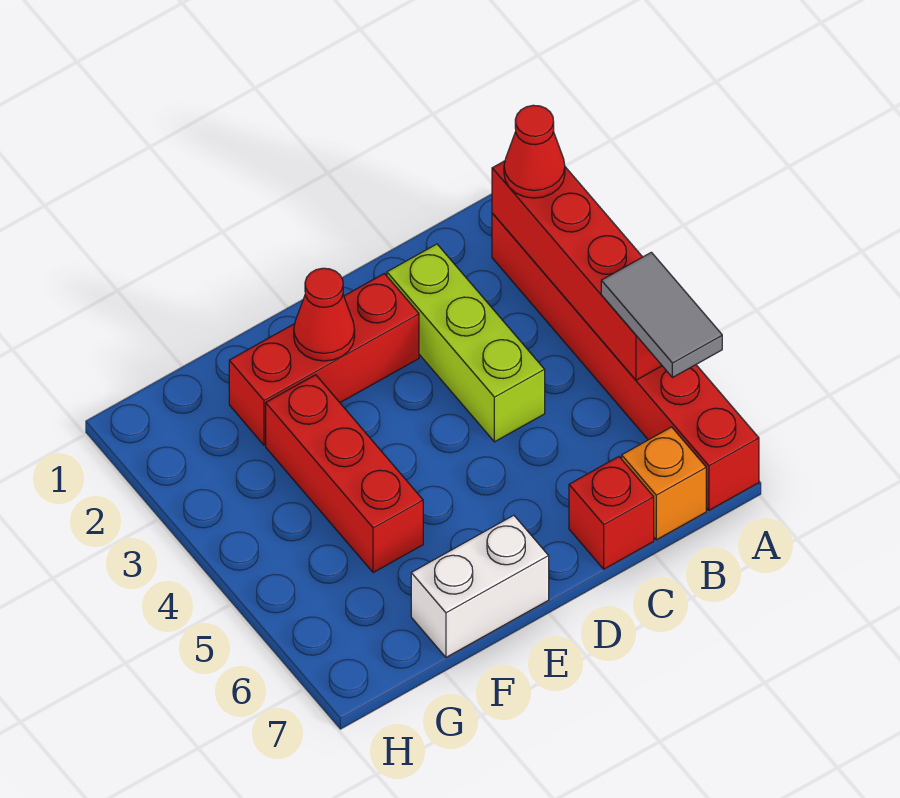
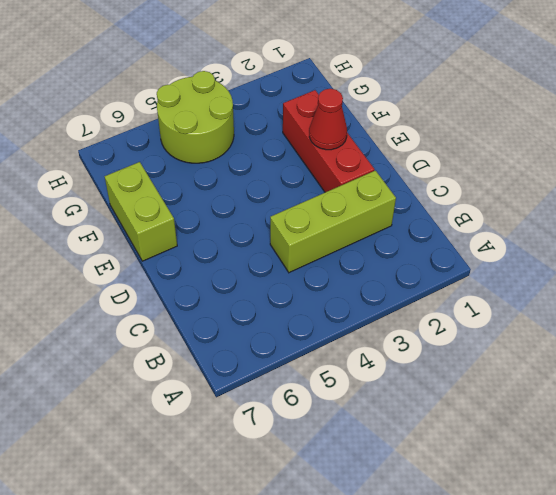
lime brick E7:F7 level 1 -> white brick E7:F7 level 1
lime round brick G4:H5 level 1 -> none
none -> red brick A2:A7 level 1
none -> orange brick B7 level 1

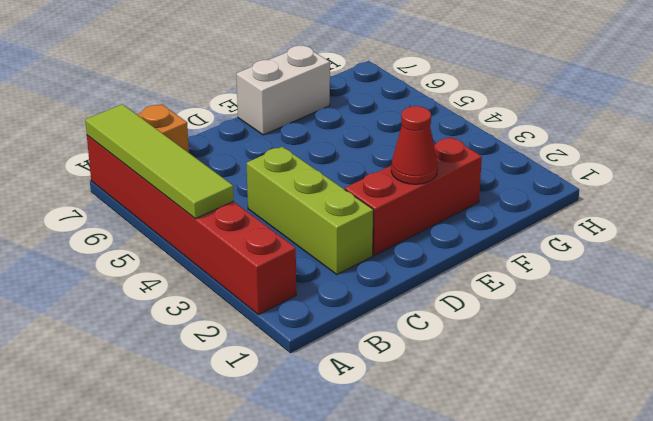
lime tile A4:A7 level 2 -> red brick A2:A5 level 2
none -> red brick C7 level 1
none -> red brick F3:F5 level 1

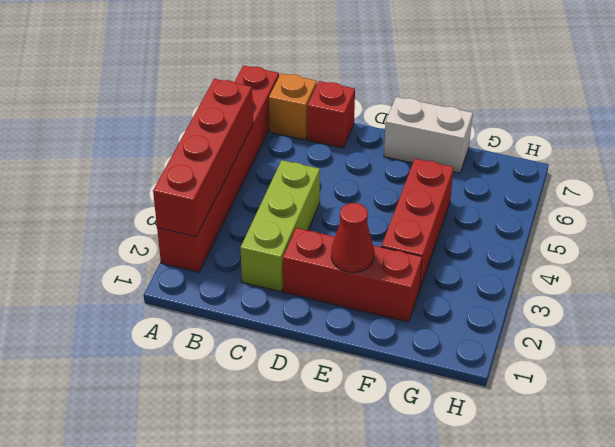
none -> red cone A2 level 3
none -> grey tile A5:A6 level 3

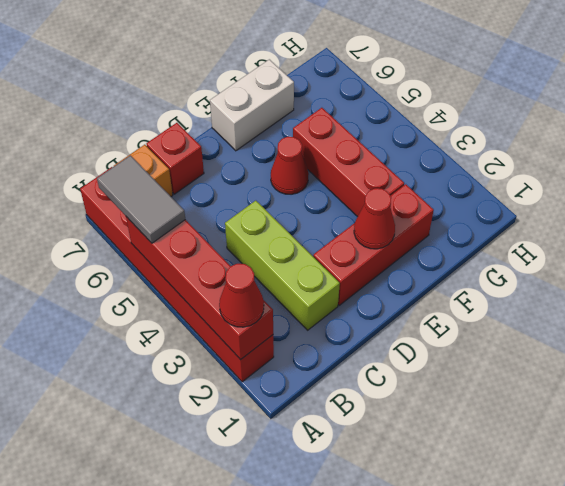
red cone E5 level 1 -> none

